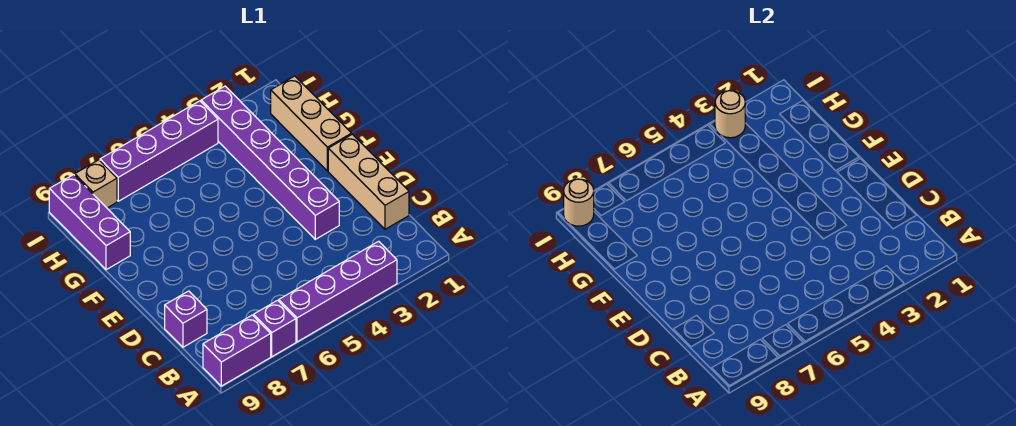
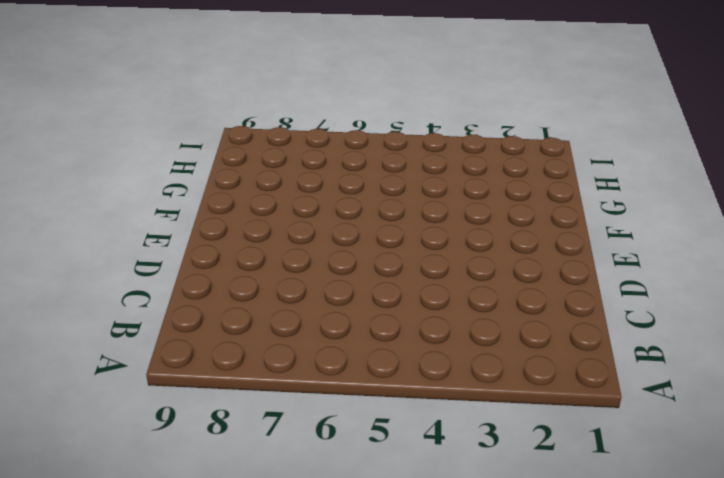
none -> purple brick A3:A6 level 1
none -> purple brick A7 level 1
none -> purple brick A8:A9 level 1

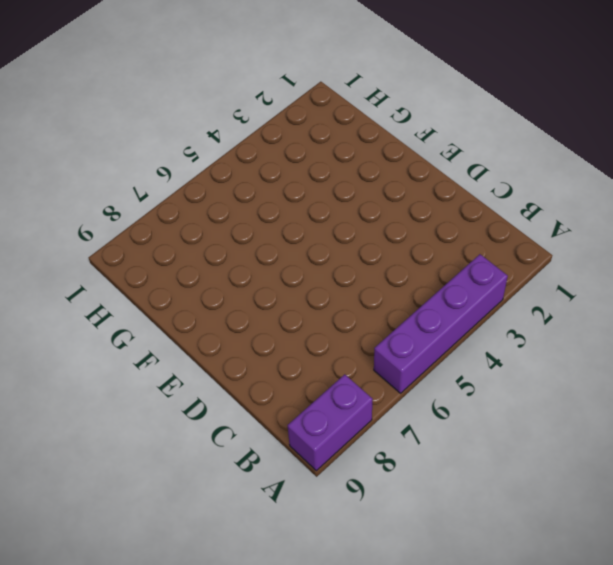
none -> purple brick A7 level 1
none -> tan brick C1:E1 level 1
none -> purple brick C9 level 1

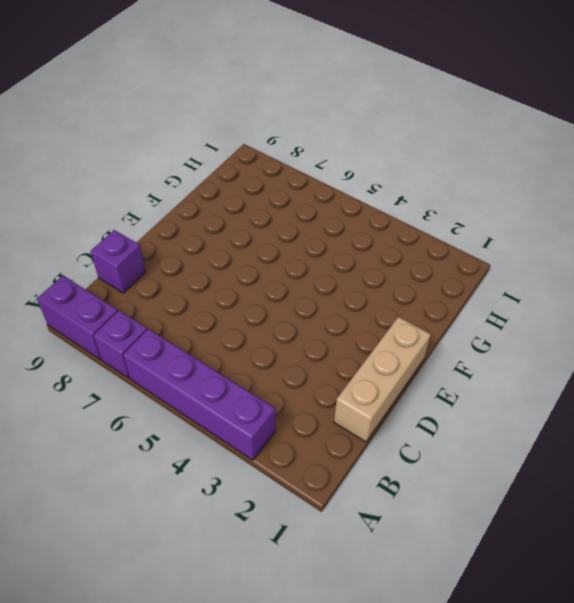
none -> purple brick D3:I3 level 1
none -> tan brick F1:H1 level 1
none -> purple brick G9:I9 level 1

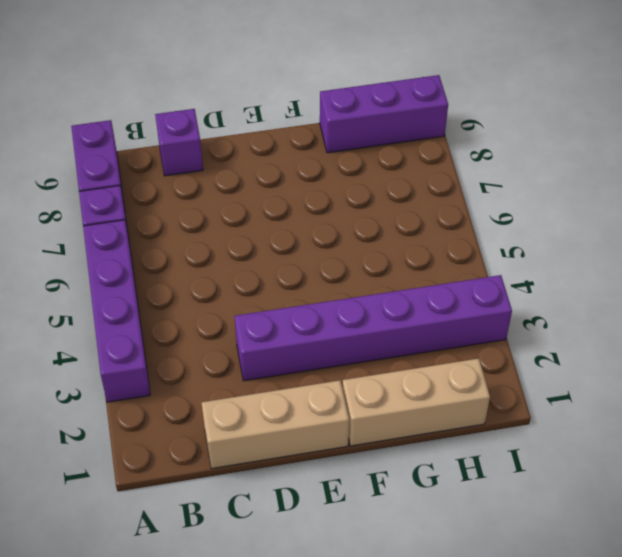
none -> purple brick I4:I7 level 1
none -> tan brick I8 level 1
none -> tan round brick I3 level 2

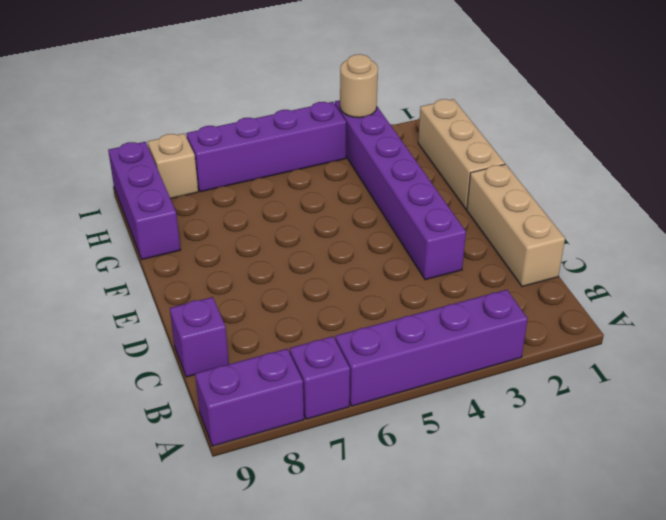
none -> tan round brick I9 level 2

